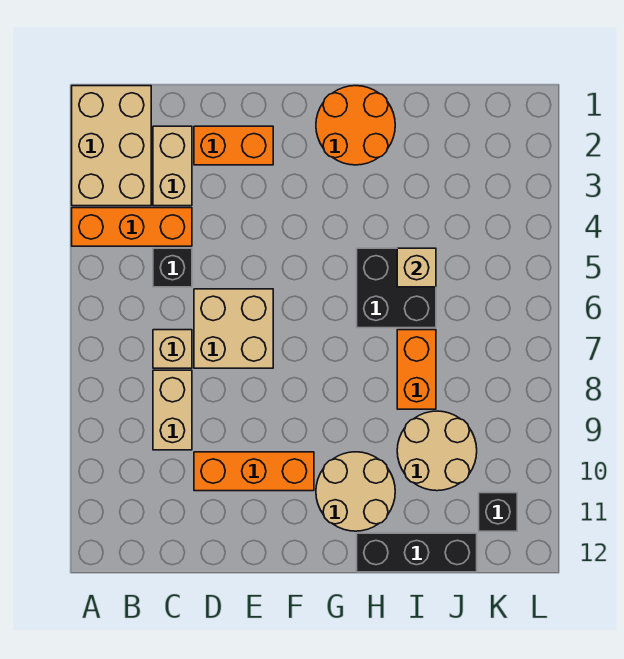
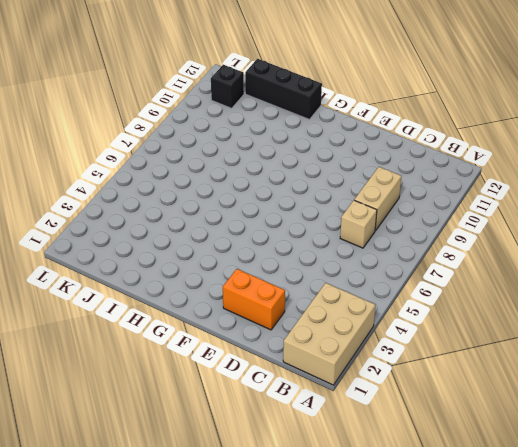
none -> orange brick A4:C4 level 1
none -> tan brick C2:C3 level 1
none -> black brick C5 level 1

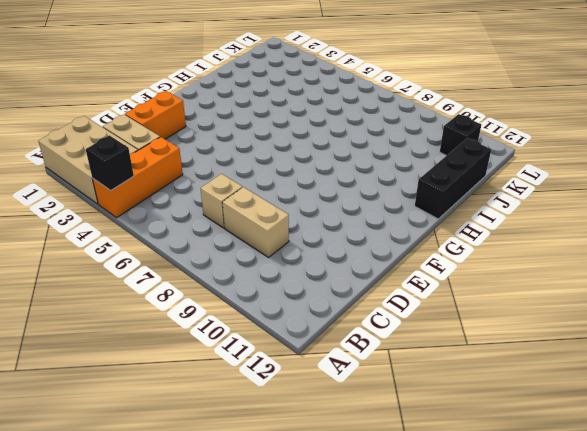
black brick A4 level 2 -> black brick C5 level 1
none -> tan brick D6:E7 level 1
none -> orange brick D10:F10 level 1
none -> orange round brick G1:H2 level 1

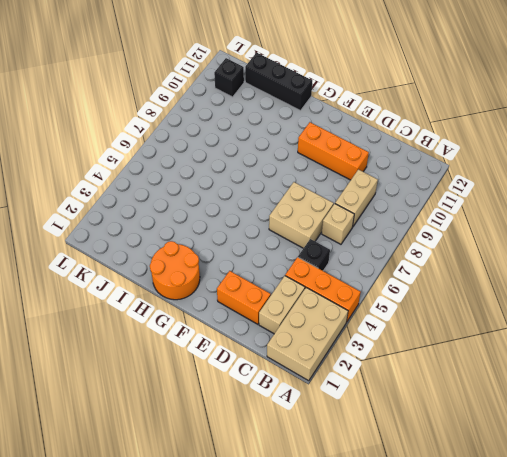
none -> tan round brick G10:H11 level 1
none -> black brick H5:I6 level 1
none -> orange brick I7:I8 level 1

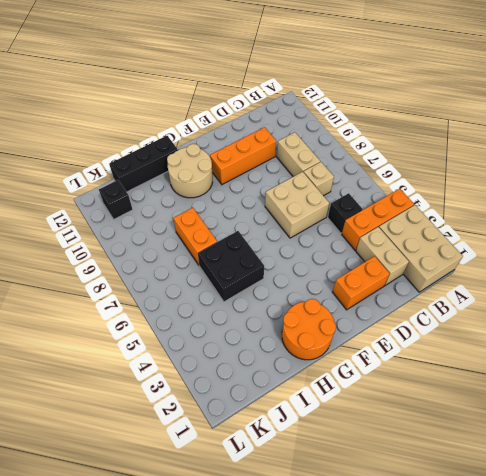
none -> tan round brick I9:J10 level 1
none -> tan brick I5 level 2

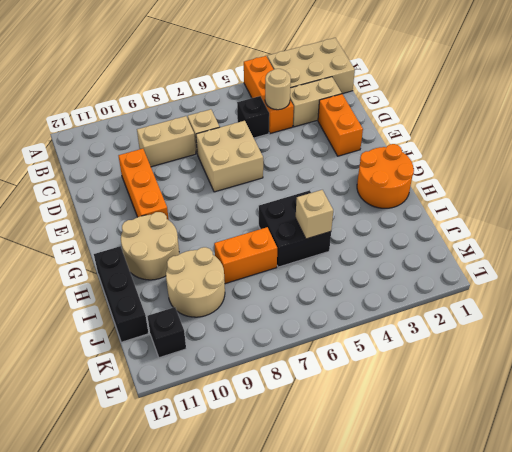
tan round brick C4 level 2 -> none

